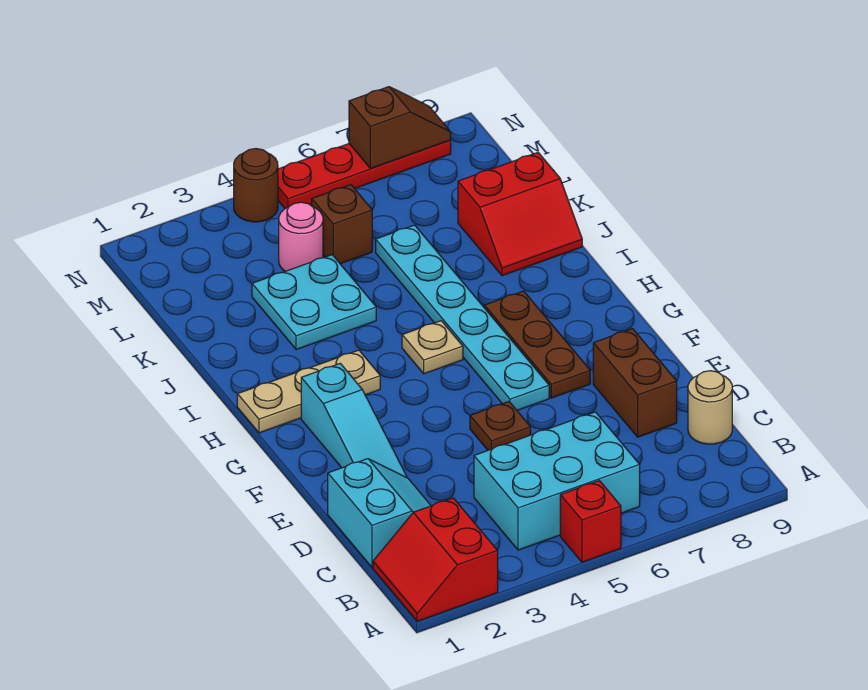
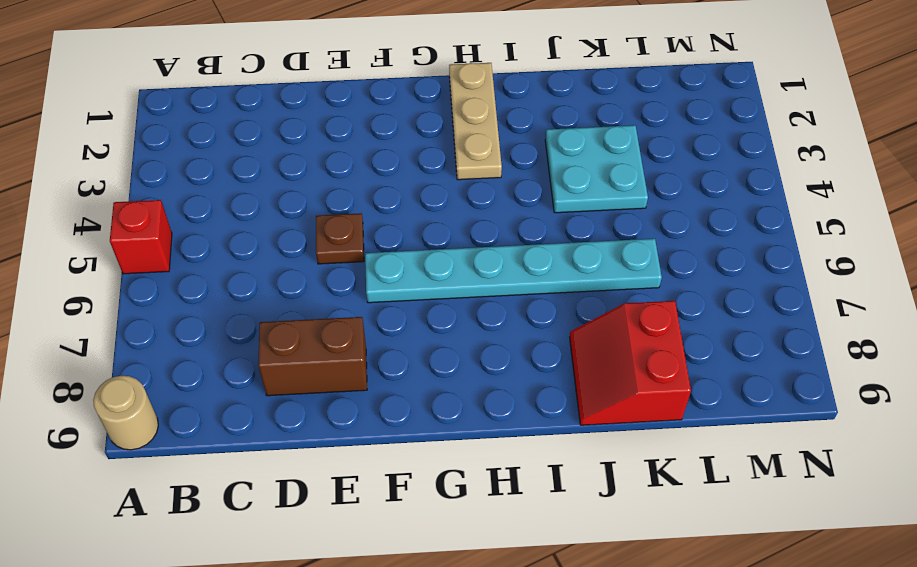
tan round brick A9 level 1 -> tan round brick C9 level 1
none -> red slope A1:B2 level 1 top 2
none -> cyan brick B4:C6 level 1
none -> cyan slope C1:D2 level 1 top 1

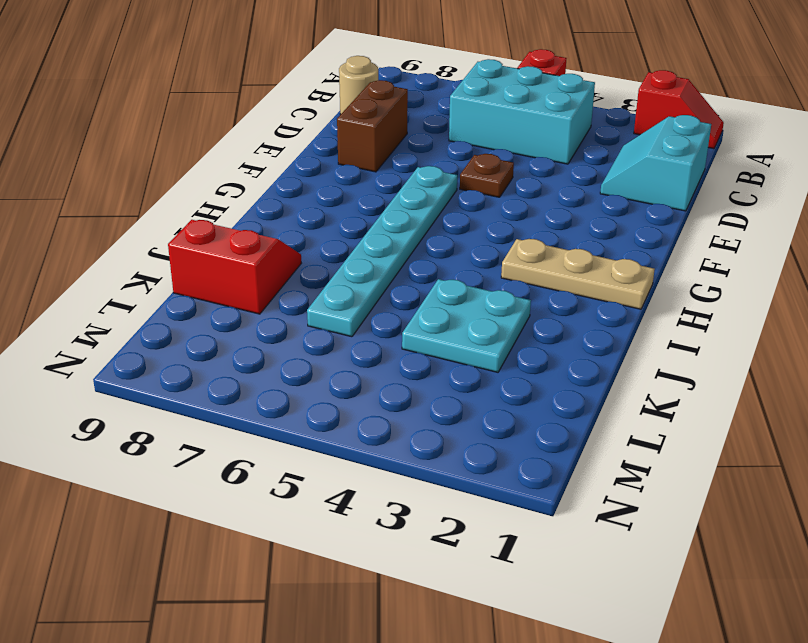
red slope A1:A2 level 1 top 2 -> red slope A1:B2 level 1 top 2
none -> cyan slope E2:G2 level 1 top G
none -> brown plate F7:H7 level 1
none -> tan plate H5 level 1

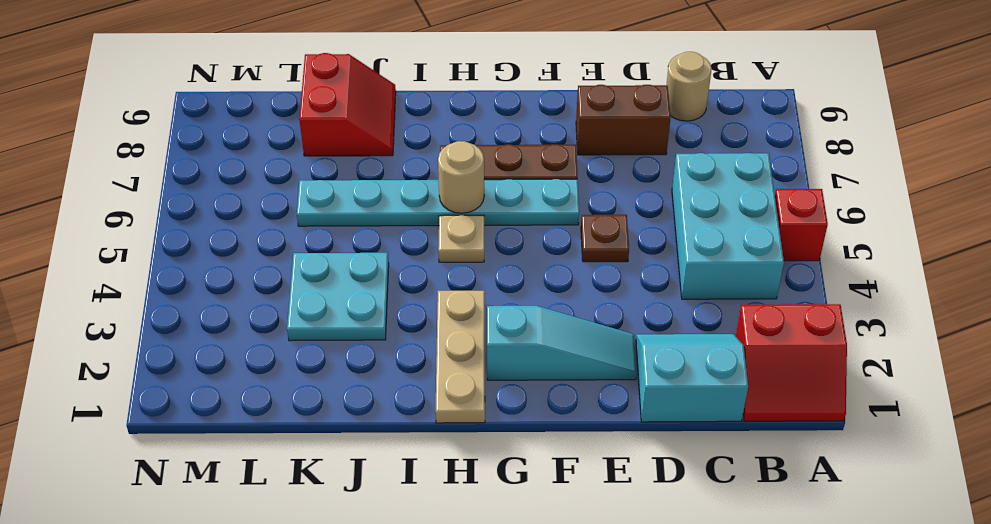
tan round brick H6 level 2 -> none
none -> pink round brick L4 level 1
none -> brown brick L5 level 1
none -> brown round brick N4 level 1

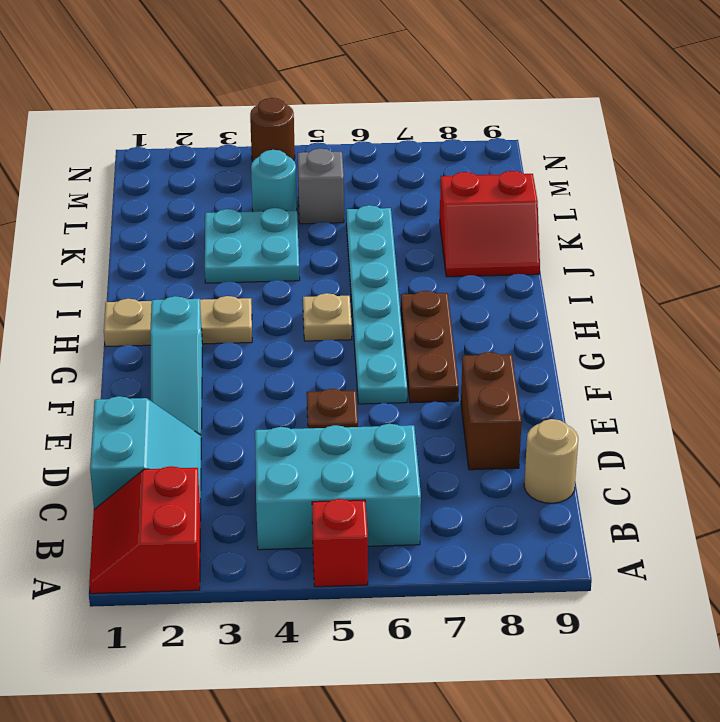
cyan round brick L4 level 1 -> pink round brick L4 level 1
grey brick L5 level 1 -> brown brick L5 level 1
none -> red plate N5:N8 level 1
none -> brown slope N7:N8 level 2 top 7

